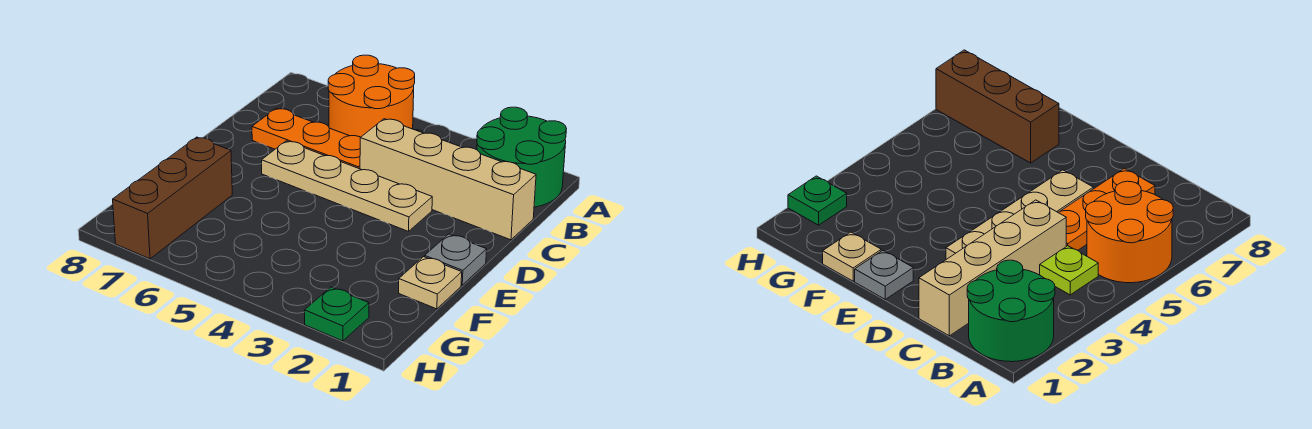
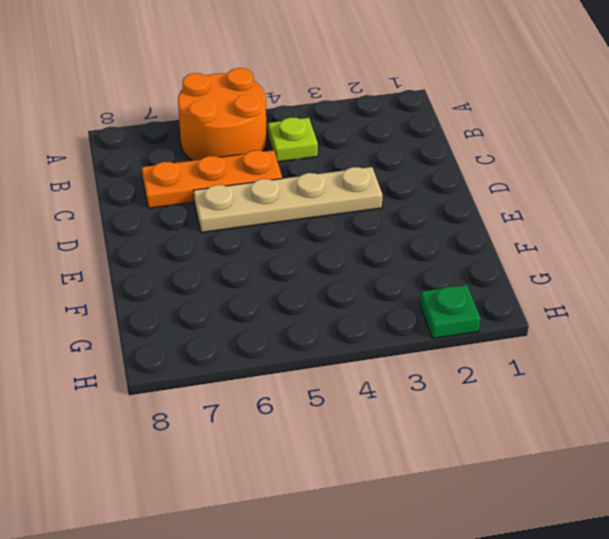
none -> green round brick A1:B2 level 1
none -> tan brick C1:C4 level 1

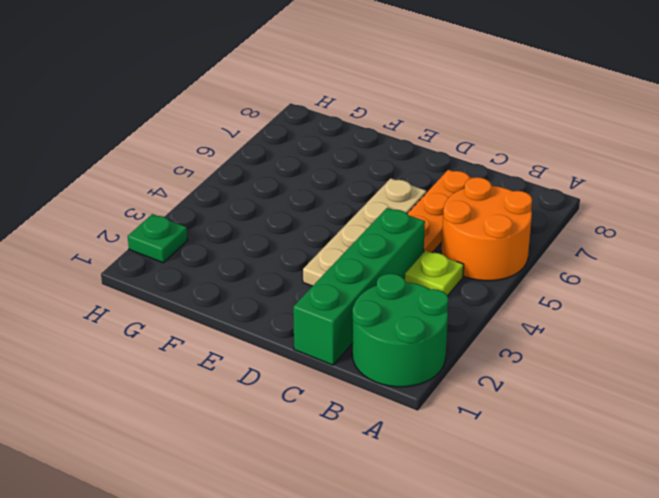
green brick C1:C4 level 1 -> tan brick C1:C4 level 1
none -> grey plate E1 level 1
none -> tan plate F1 level 1

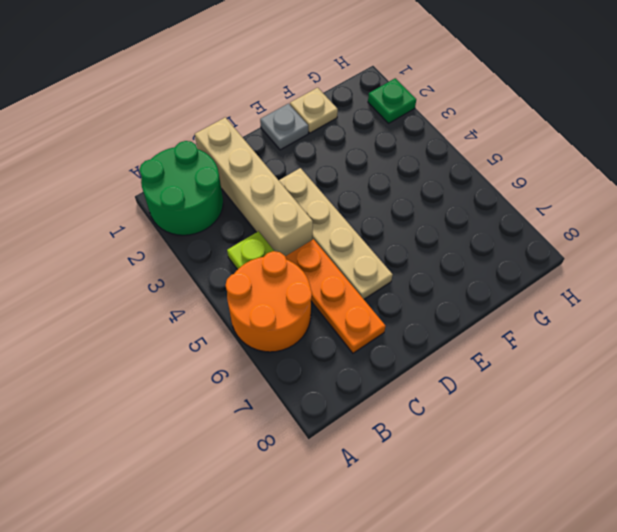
none -> brown brick F7:H7 level 1

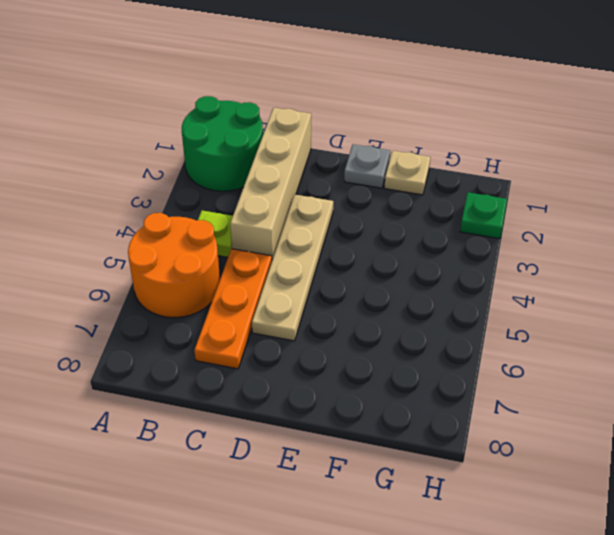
none -> brown brick F7:H7 level 1

